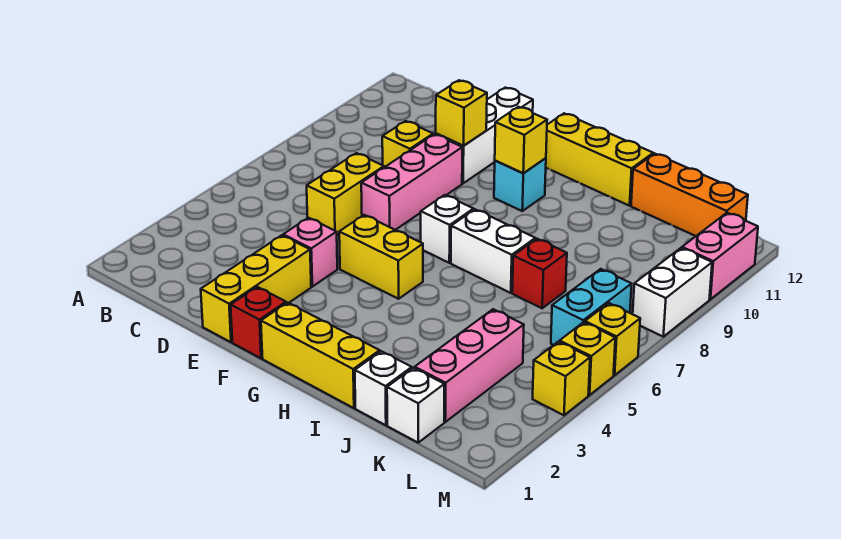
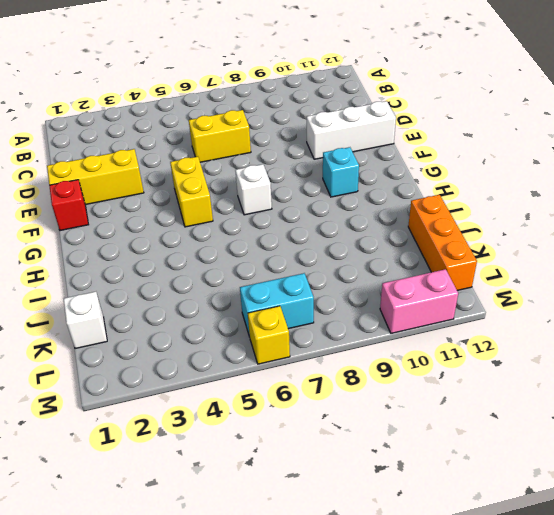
none -> yellow brick D9 level 1
none -> pink brick E4 level 1
none -> pink brick E7:E9 level 1

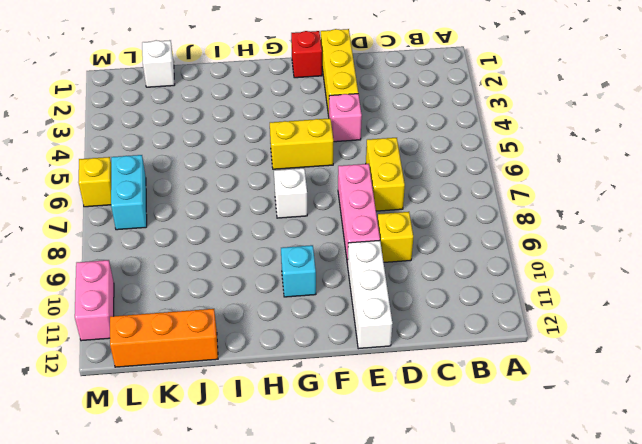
none -> yellow brick G1:I1 level 1
none -> yellow brick G12:I12 level 1
none -> white brick H7:I7 level 1

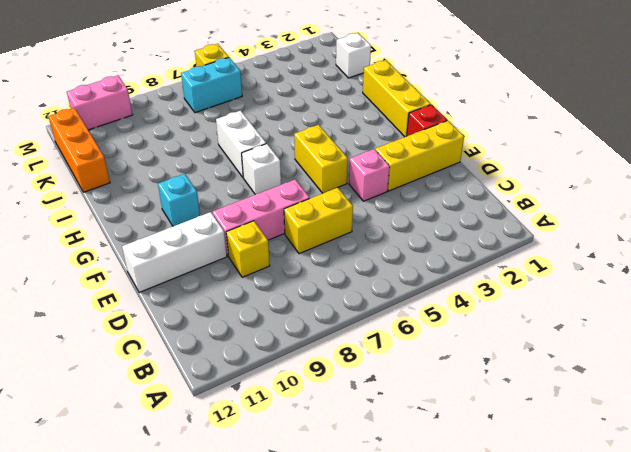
none -> yellow brick G12:I12 level 1
none -> white brick J1 level 1
none -> red brick J7 level 1

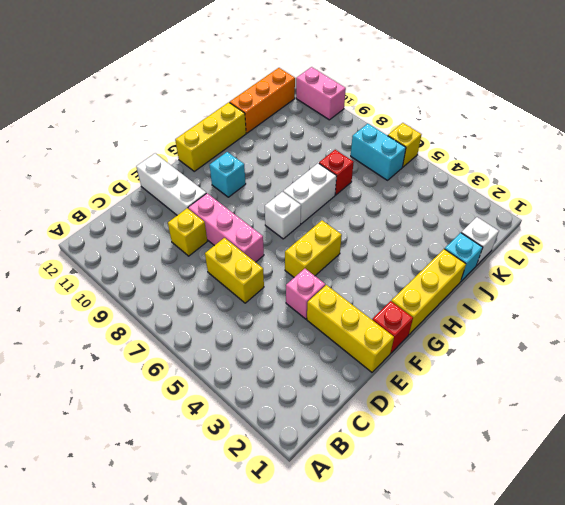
cyan brick J1 level 1 -> white brick J1 level 1
none -> pink brick K2:K4 level 1
none -> yellow brick M4 level 1
none -> yellow brick M5 level 1

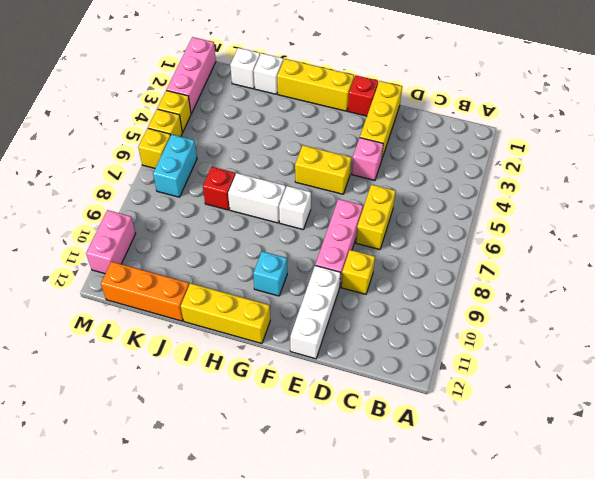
pink brick M1:M3 level 1 -> pink brick K2:K4 level 1
none -> white brick M8:M9 level 1
none -> yellow brick E10 level 2
none -> yellow brick G10 level 2

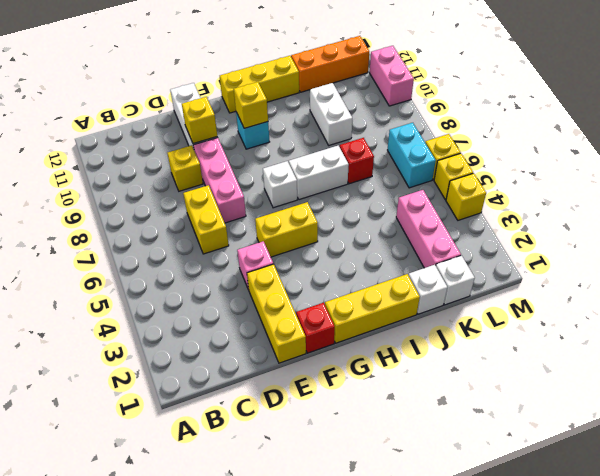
white brick J9:J10 level 1 -> white brick M8:M9 level 1

